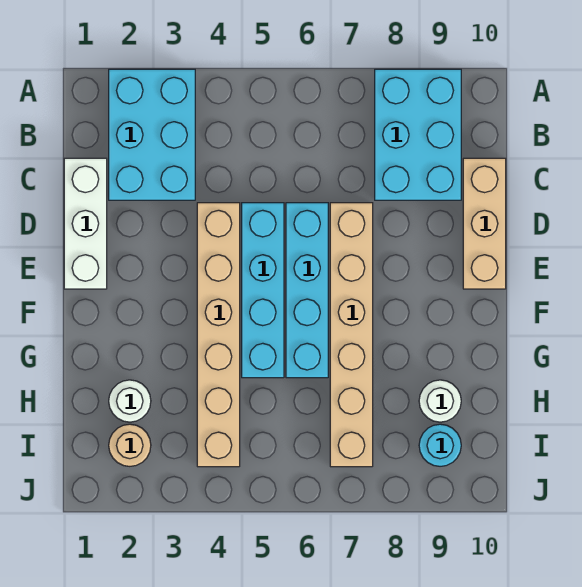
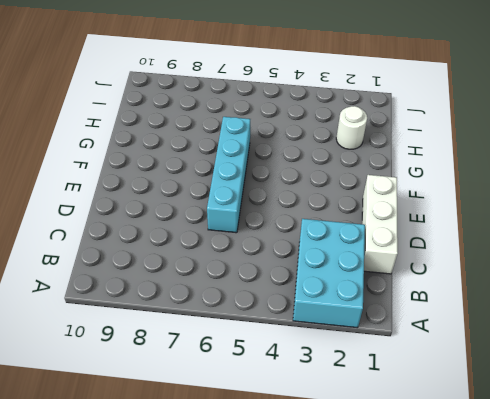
none -> cyan brick A8:C9 level 1
none -> tan brick C10:E10 level 1
none -> tan brick D4:I4 level 1

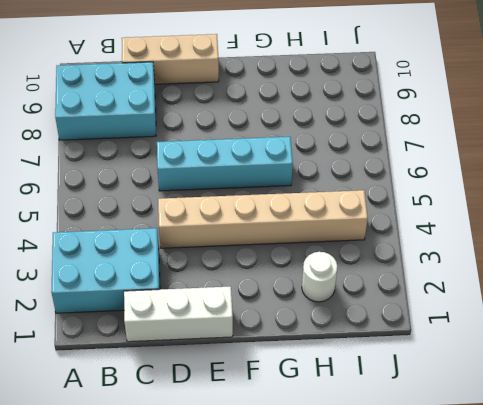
none -> cyan brick D5:G5 level 1
none -> tan brick D7:I7 level 1
none -> white round brick H9 level 1

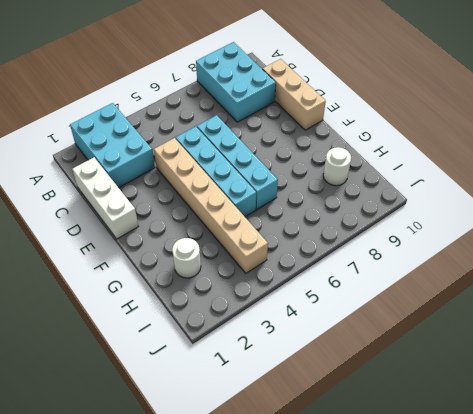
none -> tan brick D7:I7 level 1
none -> tan round brick I2 level 1
none -> cyan round brick I9 level 1

